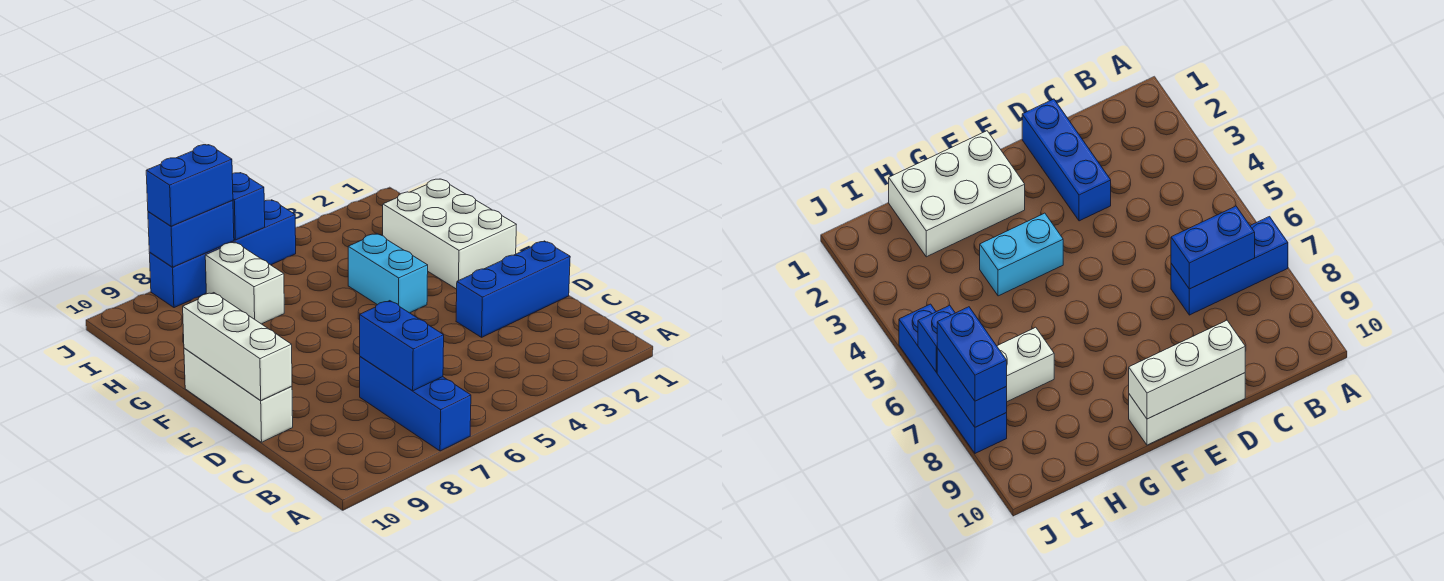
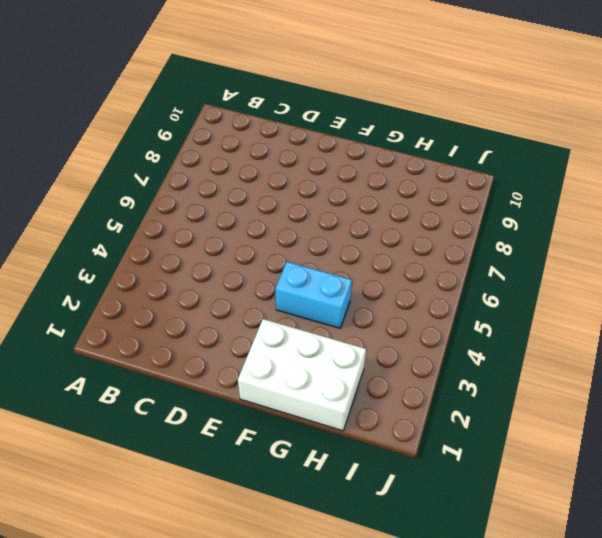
none -> blue brick A7:C7 level 1
none -> blue brick D1:D3 level 1
none -> white brick D10:F10 level 1

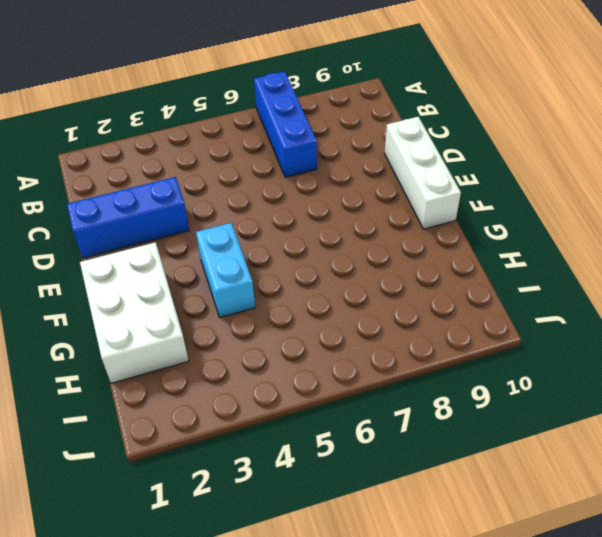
none -> white brick H7:I7 level 1
none -> blue brick J5:J8 level 1
none -> blue brick B7:C7 level 2

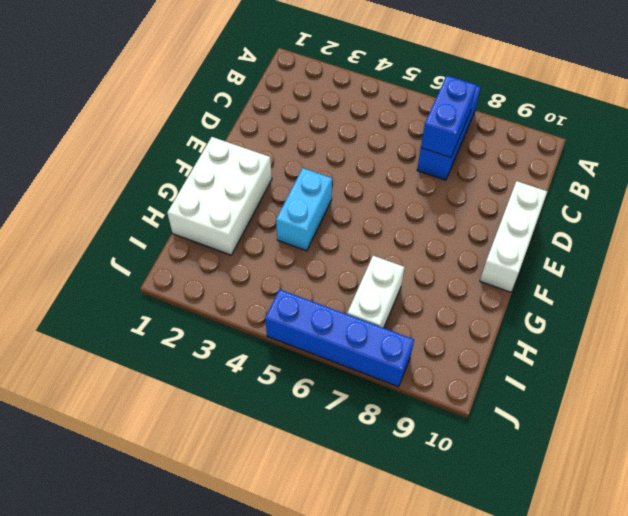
none -> blue brick D1:D3 level 1
none -> white brick D10:F10 level 2
none -> blue brick J6 level 2

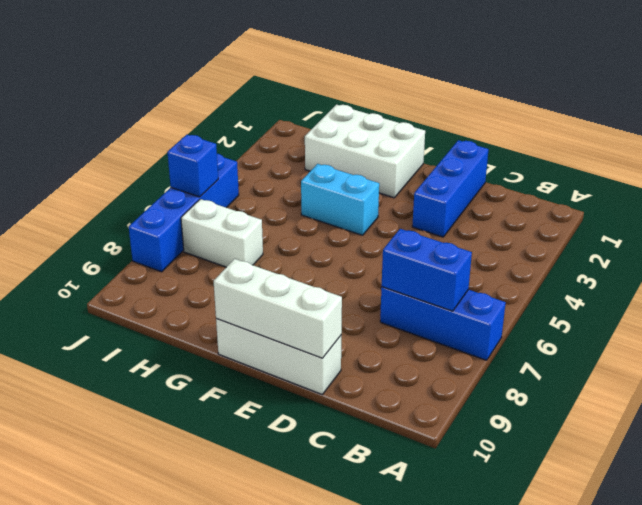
none -> blue brick J7:J8 level 2
none -> blue brick J7:J8 level 3

